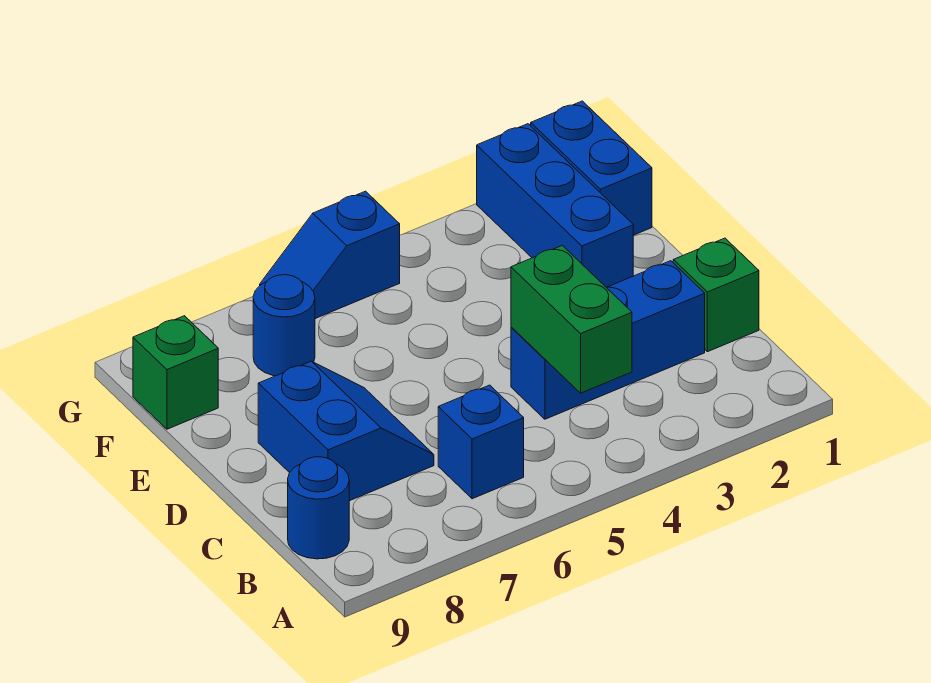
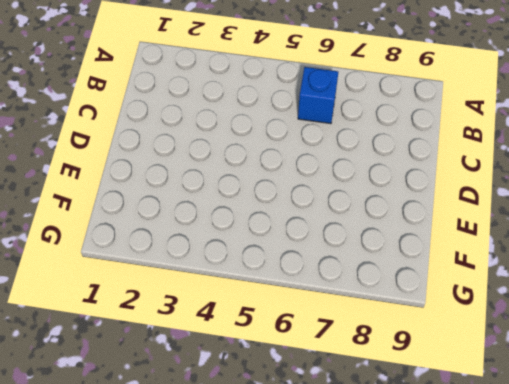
none -> blue round brick B9 level 1
none -> green brick C1 level 1

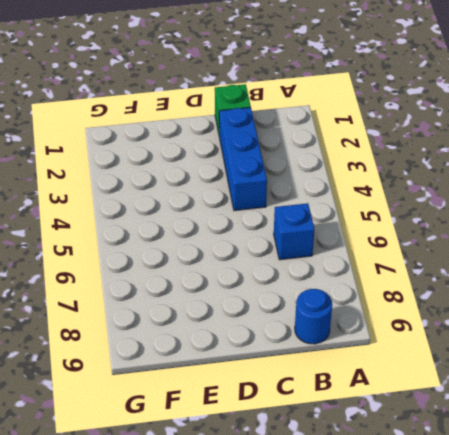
none -> blue slope C7:D8 level 1 top 8
none -> blue brick E2:G2 level 1

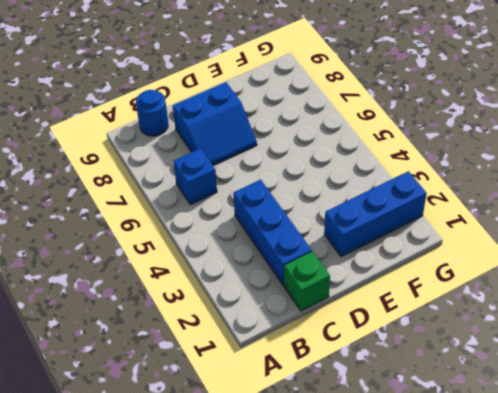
none -> blue brick F1:G1 level 1
none -> blue round brick F7 level 1

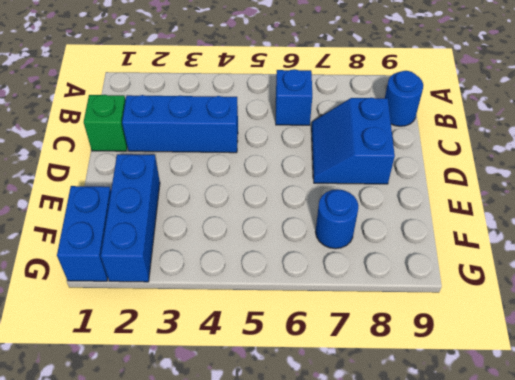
none -> green brick F9 level 1
none -> blue slope G5:G6 level 1 top 5

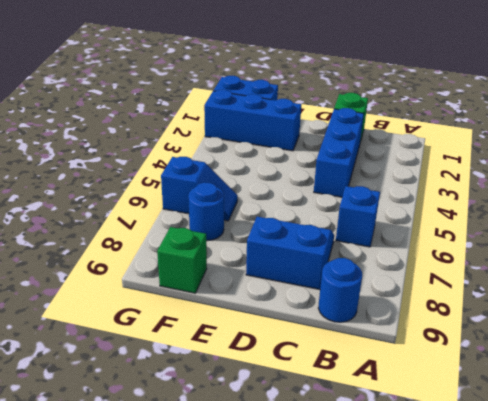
blue slope F6:G6 level 1 top G -> blue slope G5:G6 level 1 top 5
none -> green brick B4:C4 level 2

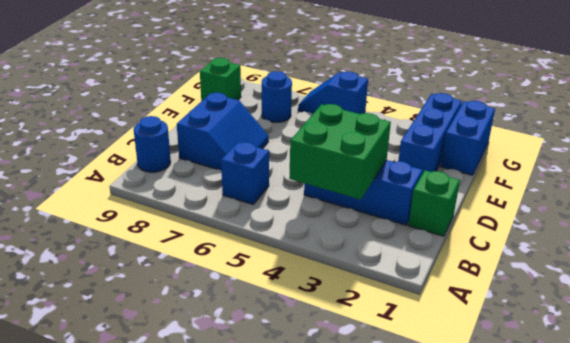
green brick B3:C4 level 2 -> green brick B4:C4 level 2

